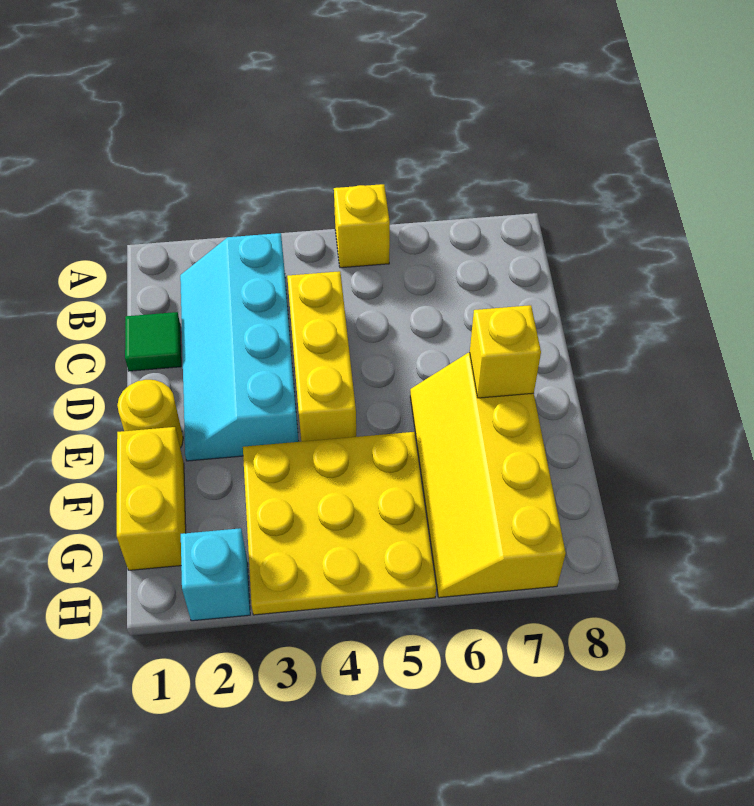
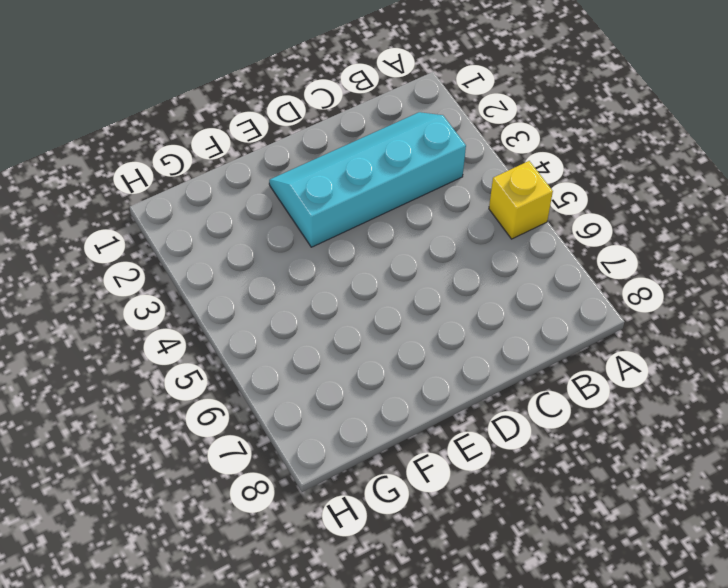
none -> green tile C1 level 1
none -> yellow brick C4:E4 level 1

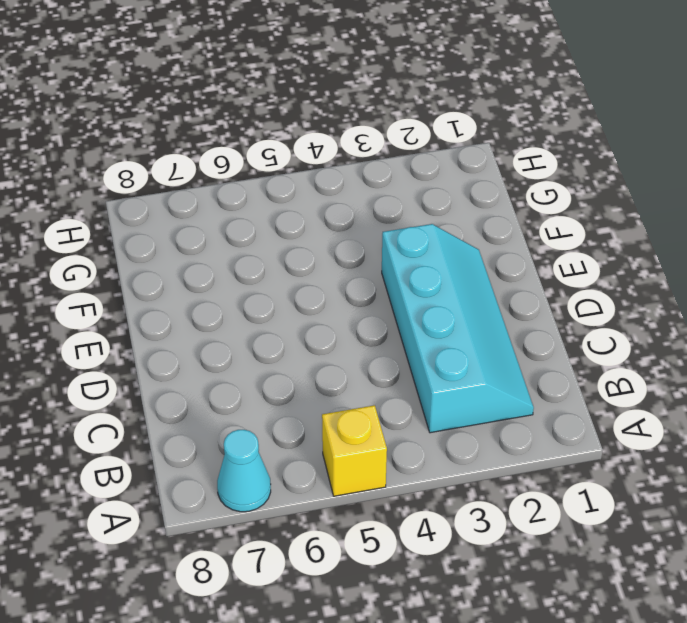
cyan cone A7 level 1 -> none
none -> green tile C1 level 1
none -> yellow brick C4:E4 level 1

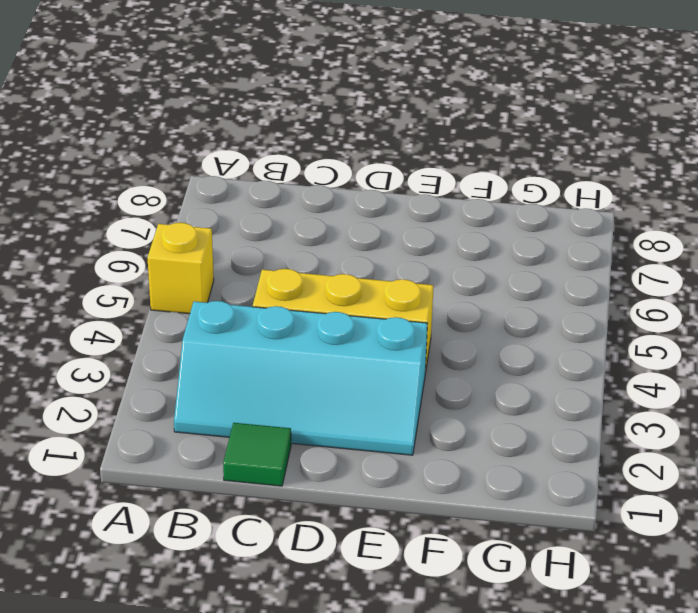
none -> yellow round brick E1 level 1
none -> yellow slope E6:H7 level 1 top 7

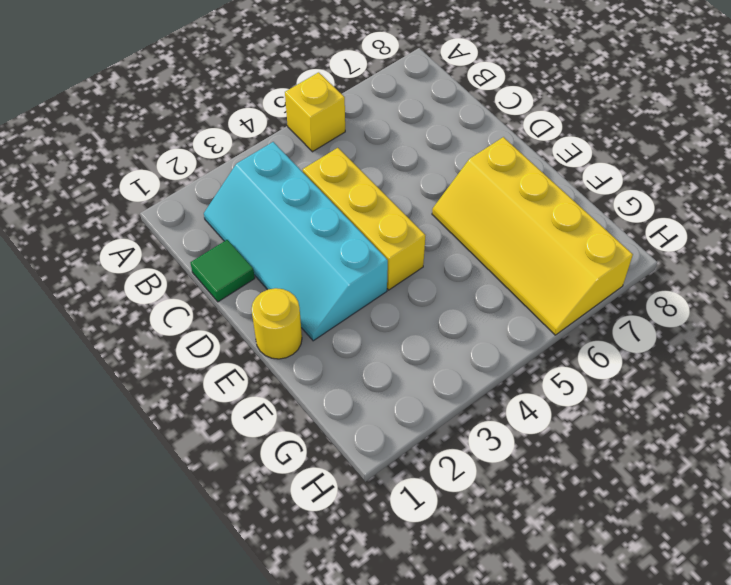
none -> yellow brick F1:G1 level 1
none -> yellow plate F3:H5 level 1

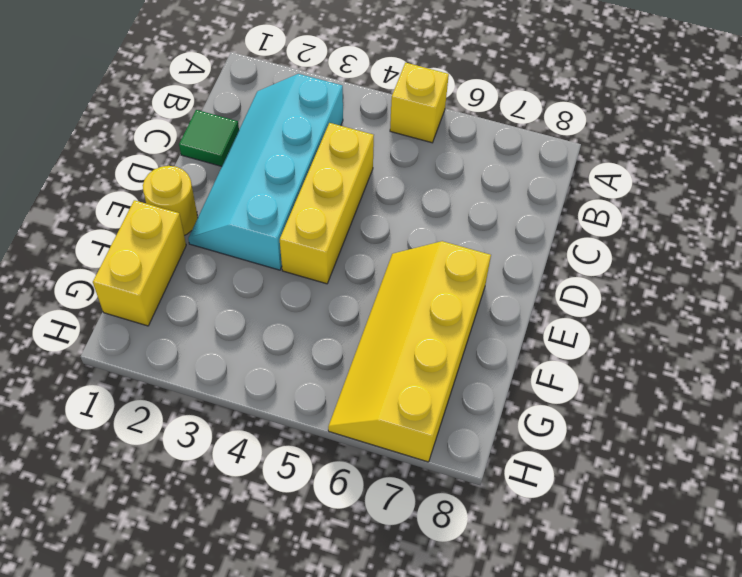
none -> yellow plate F3:H5 level 1
none -> cyan brick H2 level 1

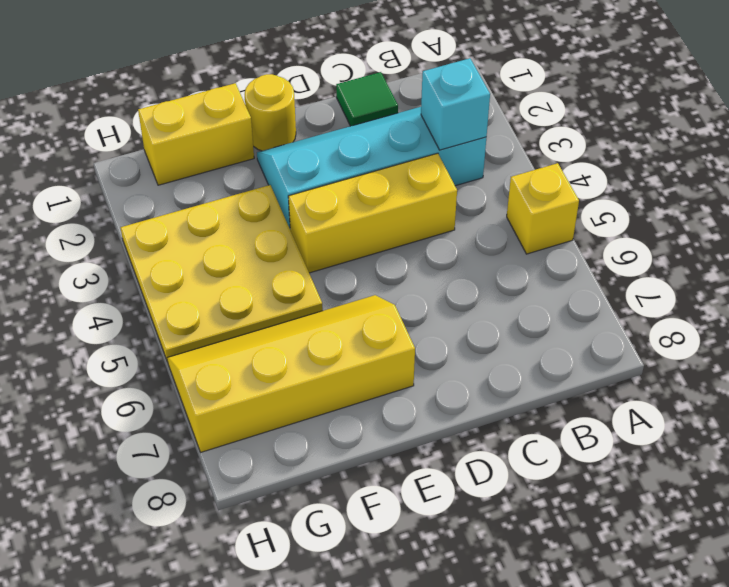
cyan brick B3 level 2 -> cyan brick H2 level 1
none -> yellow brick E7 level 2

